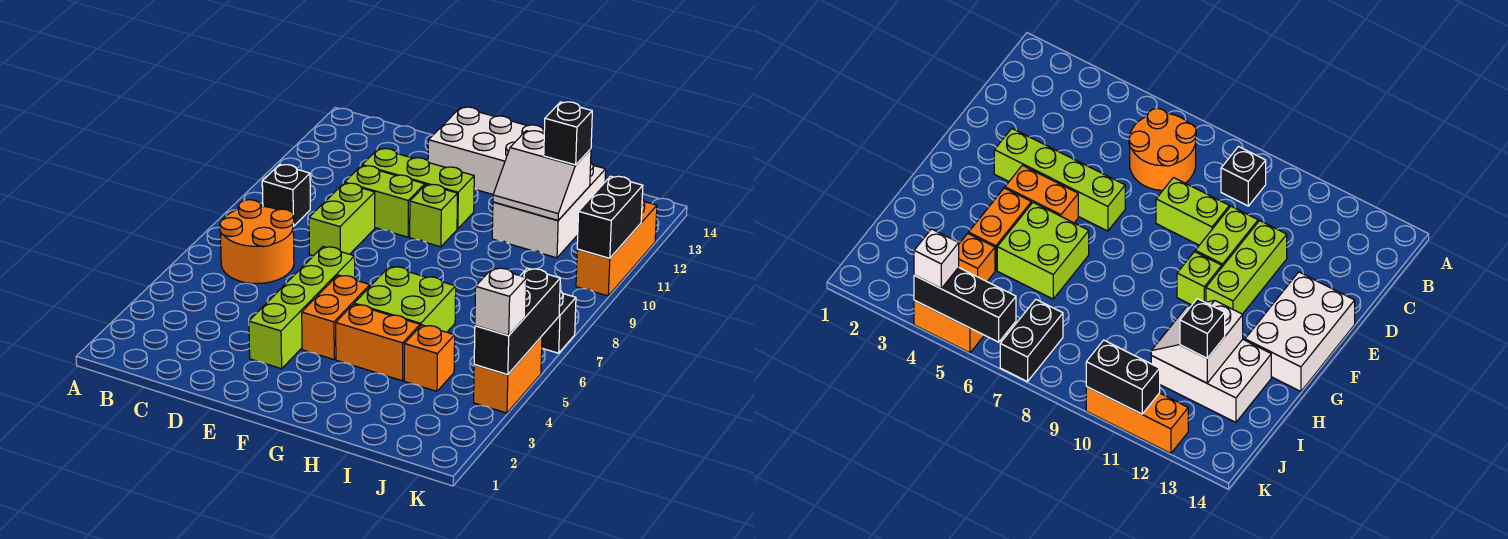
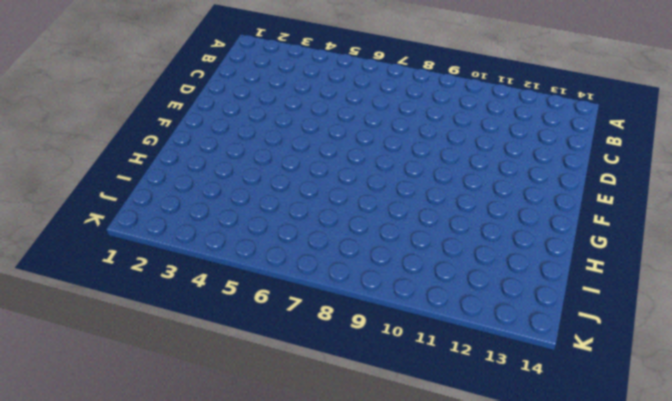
none -> orange round brick B6:C7 level 1
none -> black brick B9 level 1
none -> lime brick D8:D9 level 1

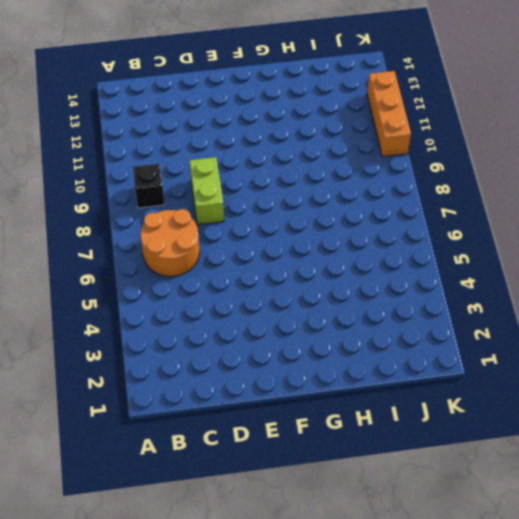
none -> lime brick D10:E10 level 1
none -> lime brick D11:F11 level 1
none -> lime brick E3:E6 level 1

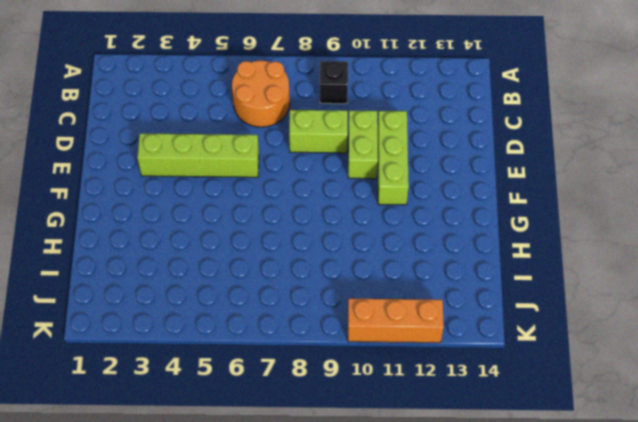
none -> white brick E13:G14 level 1
none -> orange brick F4:F5 level 1
none -> lime brick F10 level 1

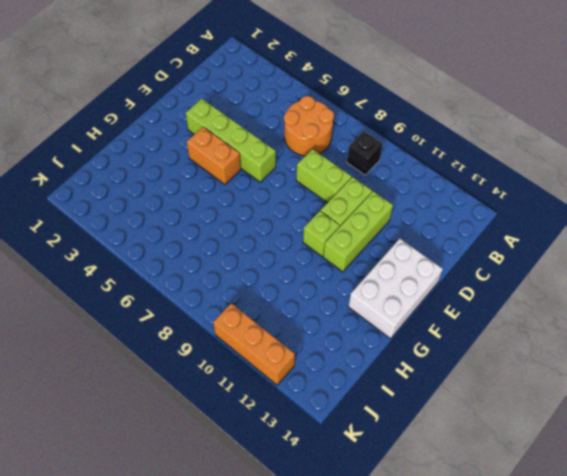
none -> orange brick G4:H4 level 1
none -> lime brick G5:H6 level 1
none -> white brick H11:I13 level 1

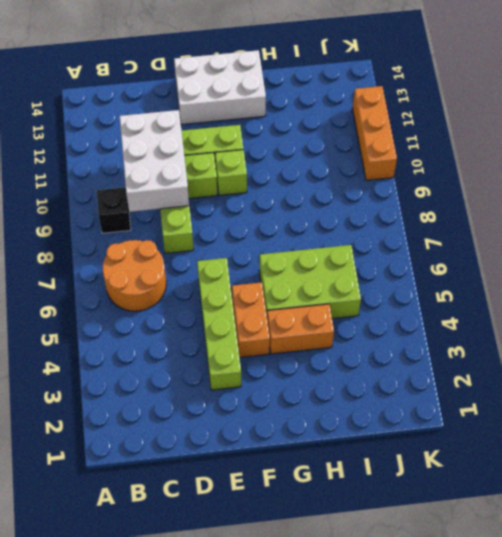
white brick C9:D11 level 2 -> white brick H11:I13 level 1
lime brick G5:I6 level 1 -> lime brick G5:H6 level 1
none -> orange brick I4 level 1
none -> black brick J7:K7 level 1
none -> orange brick K4:K5 level 1

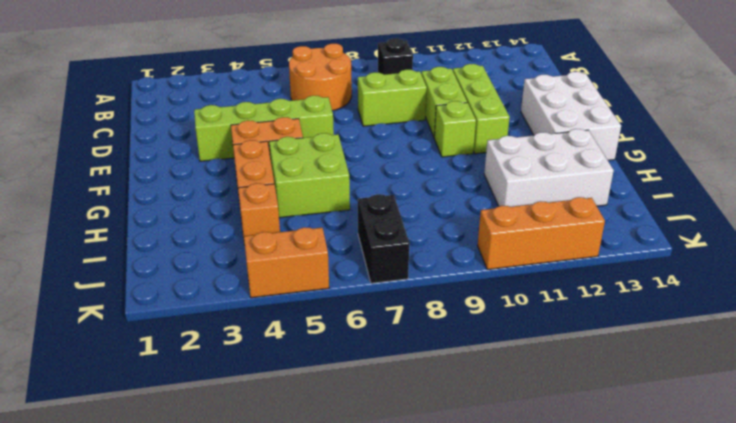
none -> white slope H11:I12 level 2 top 12
none -> black brick K4:K6 level 2
none -> black brick K10:K11 level 2

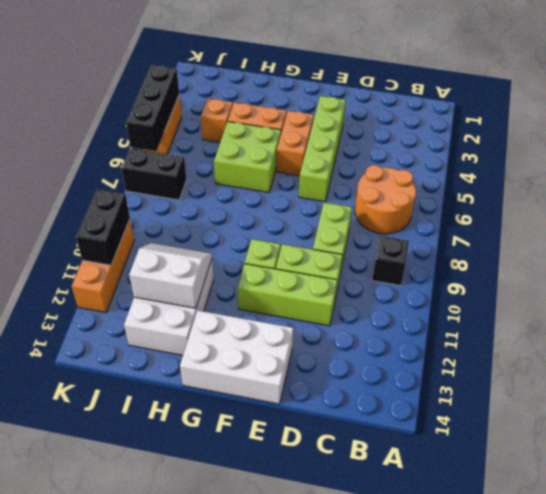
none -> black brick I12 level 3
none -> white brick K4 level 3

